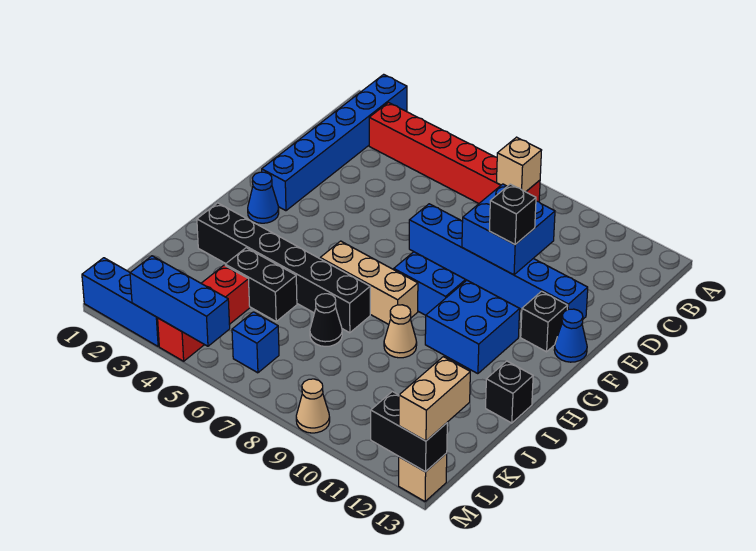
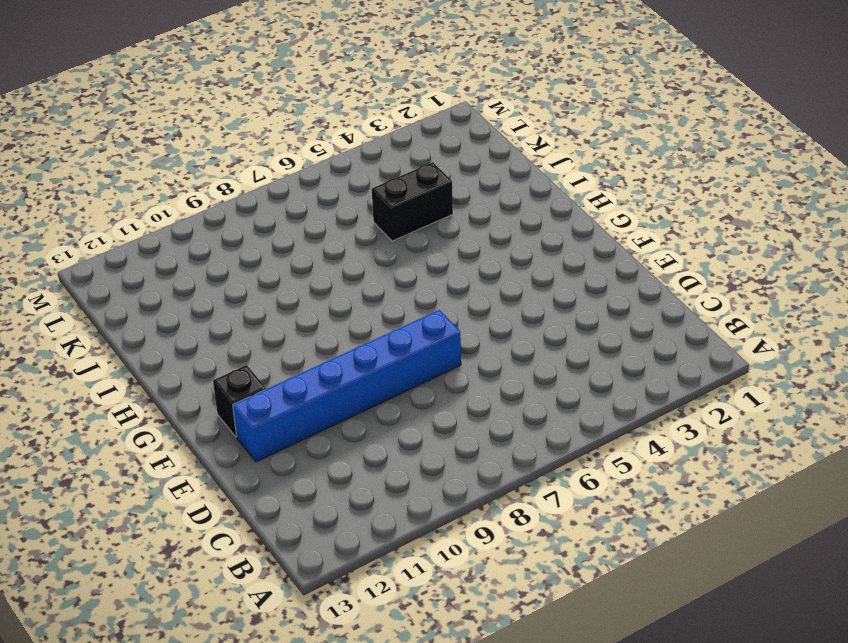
none -> blue brick A2:F2 level 1
none -> red brick B3:B8 level 1
none -> blue cone F13 level 1

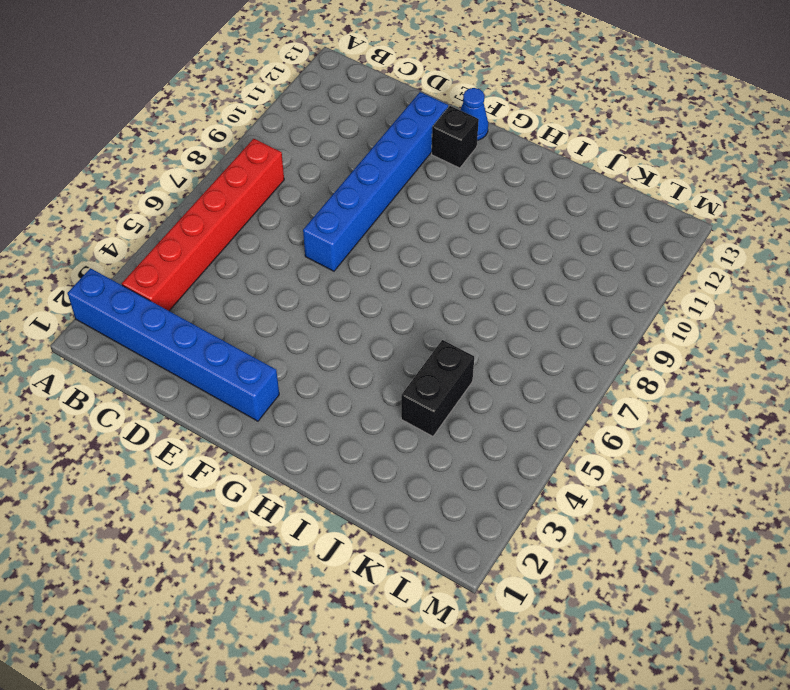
none -> blue cone G2 level 1
none -> blue brick G8:G9 level 1
none -> blue brick G10:H11 level 1

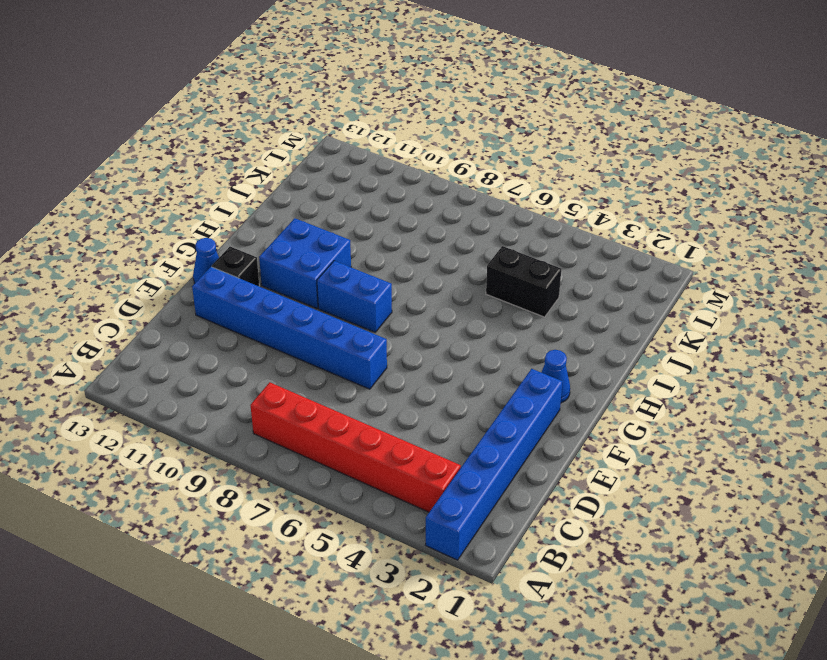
none -> tan brick H6:H8 level 1
none -> black brick I2:I7 level 1
none -> tan cone I9 level 1

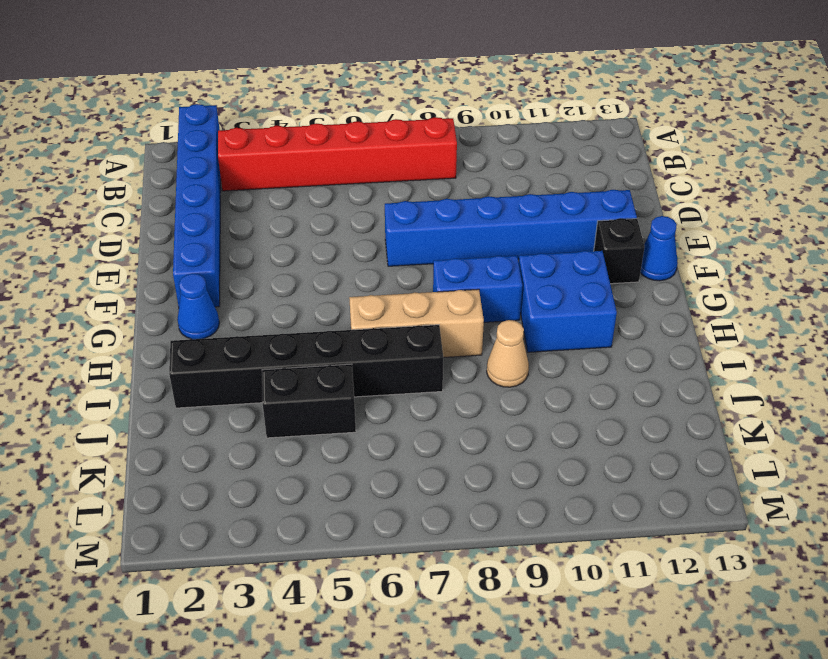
none -> black brick I13 level 1
none -> black cone J7 level 1
none -> red brick K4:M4 level 1

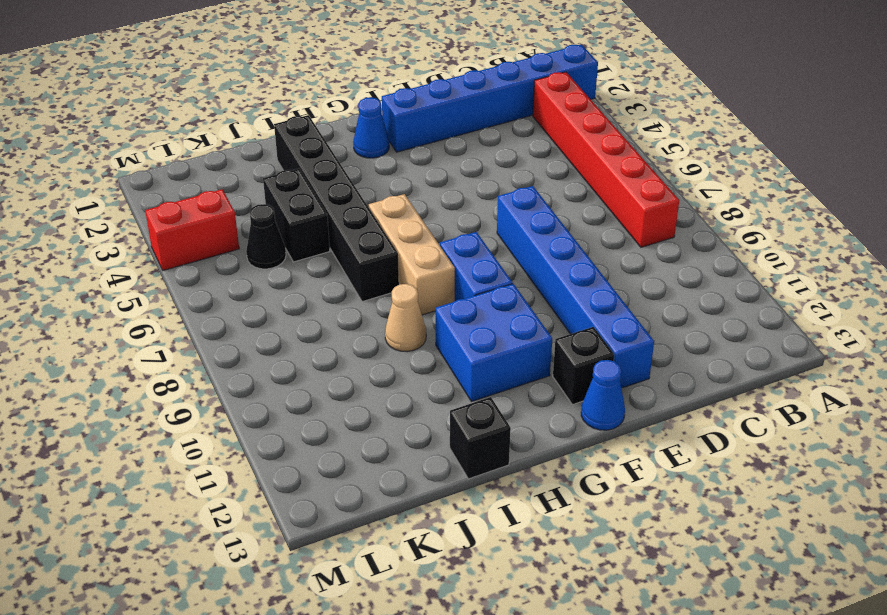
black cone K5 level 1 -> black cone J7 level 1
red brick L4:M4 level 1 -> red brick K4:M4 level 1
none -> blue brick L6 level 1
none -> blue brick M1:M3 level 1
none -> tan cone M9 level 1

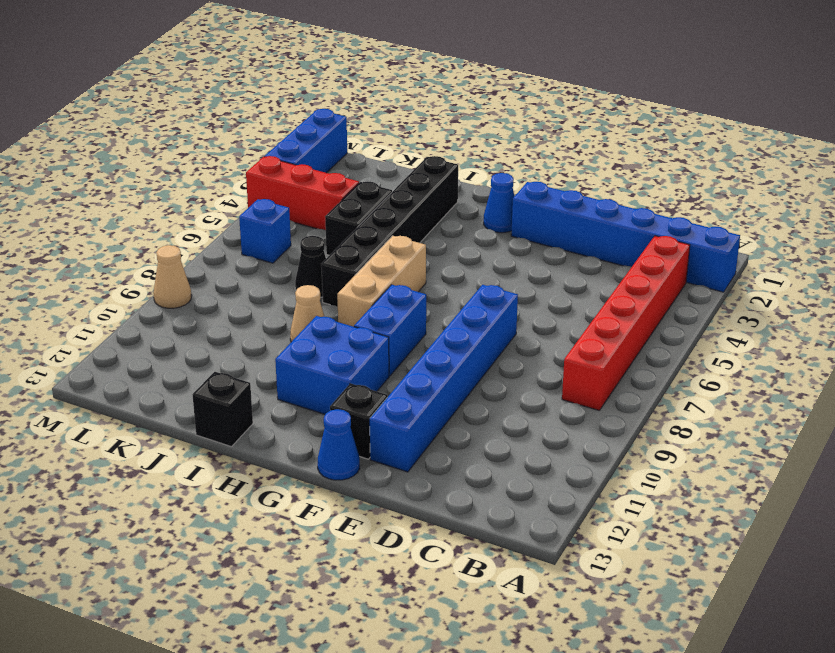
none -> tan brick M13 level 1
none -> tan brick B8 level 2
none -> blue brick D9:E10 level 2

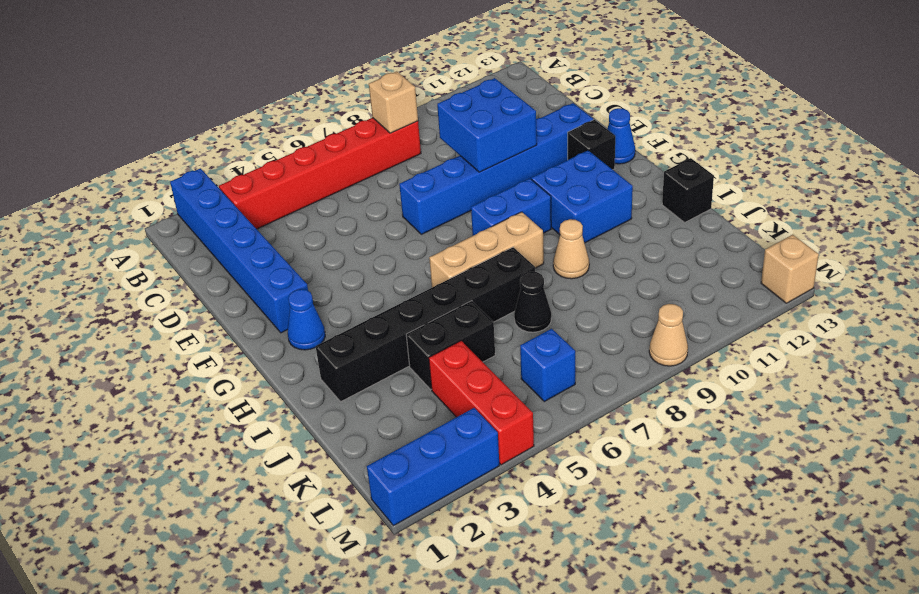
none -> blue brick M3:M5 level 2
none -> black brick M12:M13 level 2
none -> black brick E10 level 3

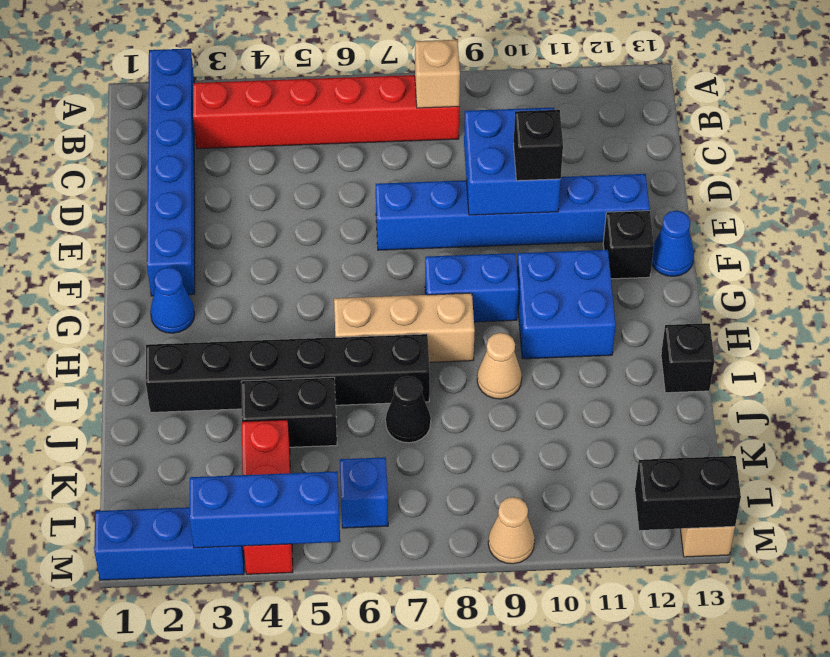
none -> tan brick L13:M13 level 3

